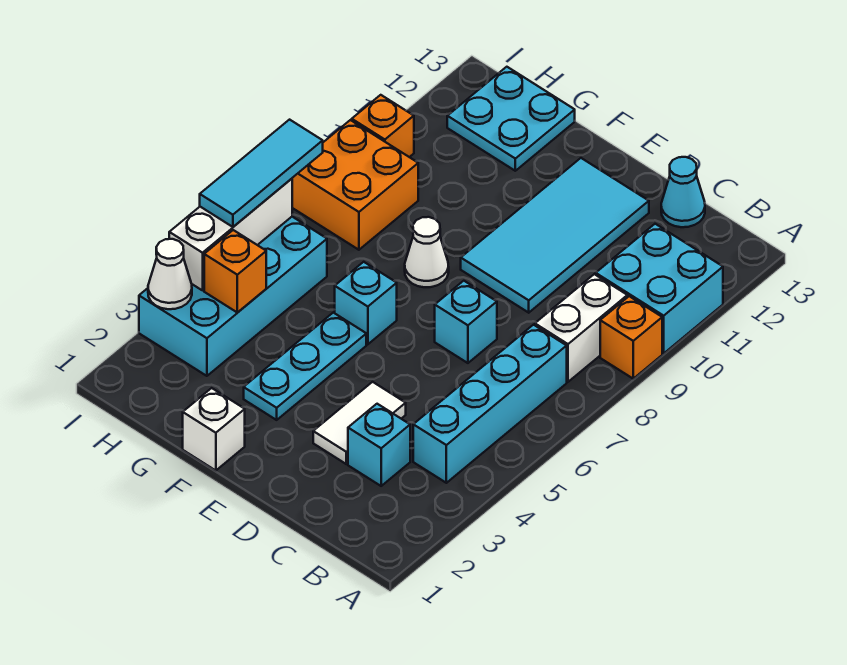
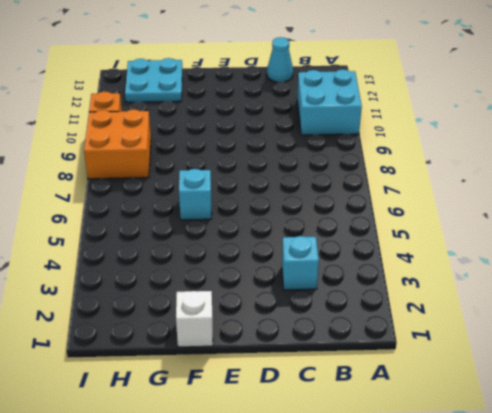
none -> orange brick A9 level 1
none -> cyan brick B4:B7 level 1
none -> white brick B8:B9 level 1

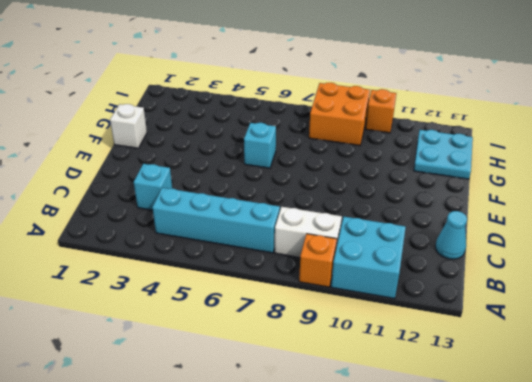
none -> white tile D3:D4 level 1
none -> cyan brick D7 level 1
none -> cyan tile D9:E12 level 1

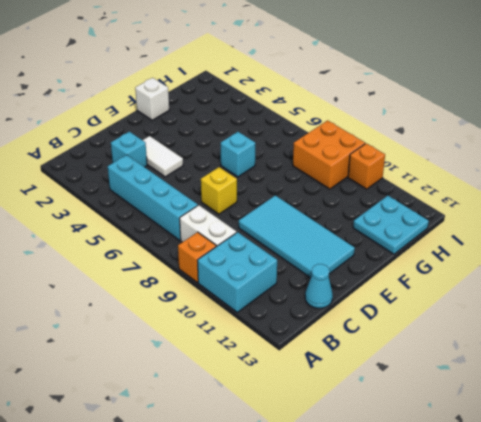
yellow brick D7 level 1 -> cyan brick D7 level 1
none -> cyan plate F3:F5 level 1
none -> white cone F8 level 1
none -> cyan brick H3:I6 level 1

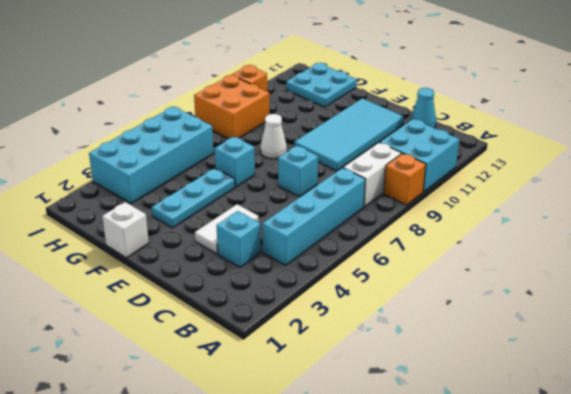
none -> orange brick H4 level 2
none -> white cone I3 level 2
none -> white brick I4:I6 level 2

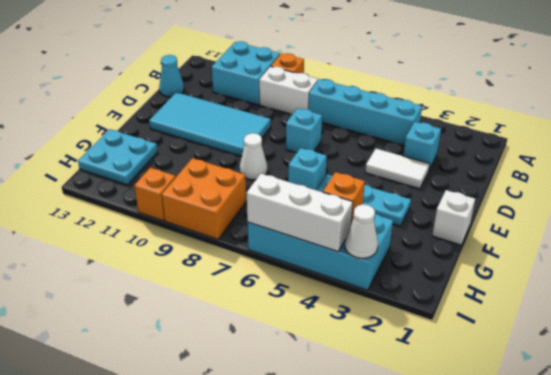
none -> cyan tile I5:I7 level 3

